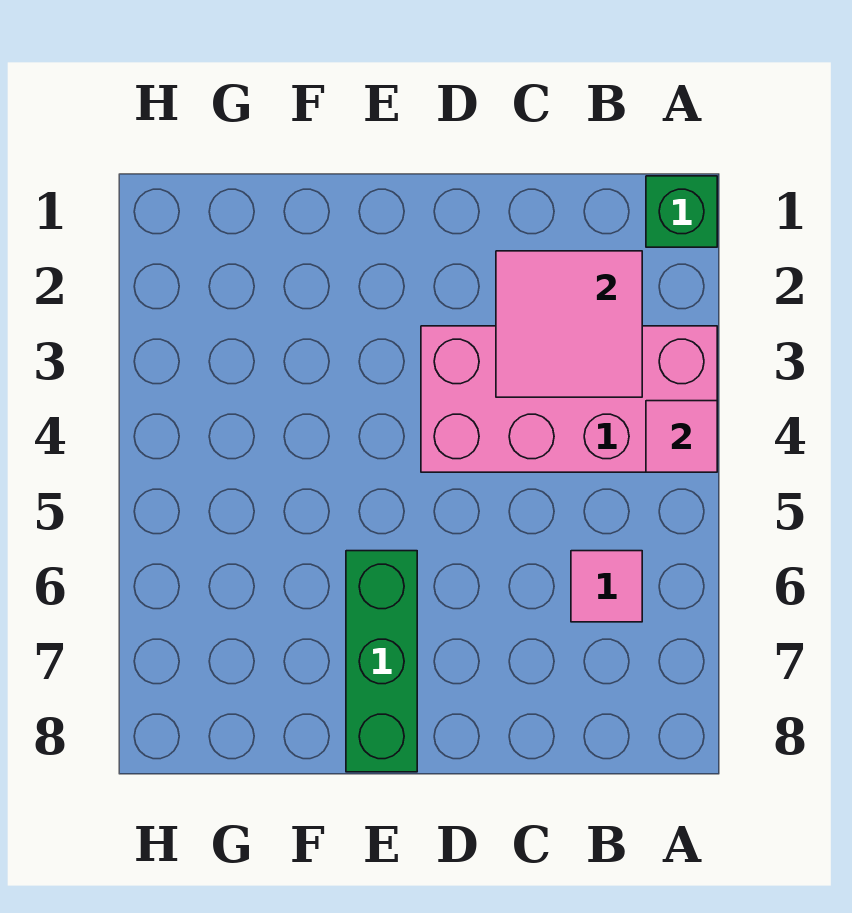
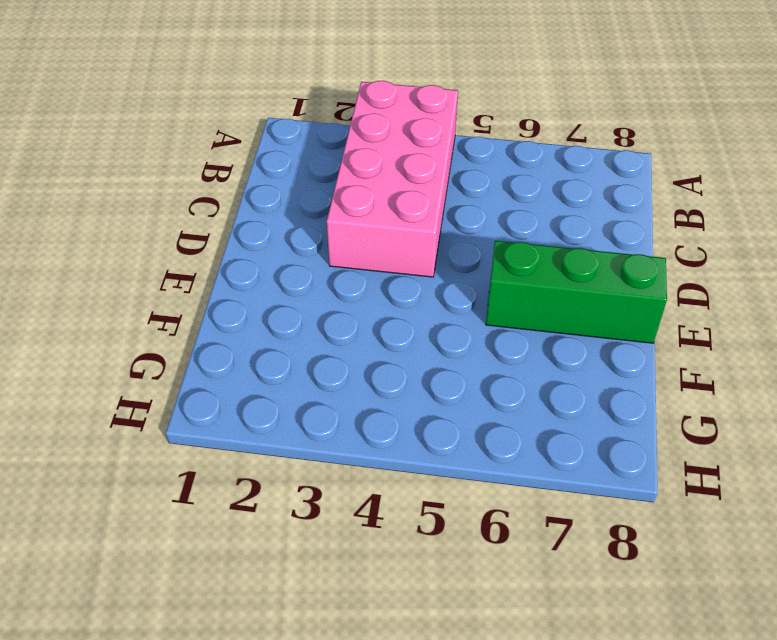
none -> green brick A1 level 1
none -> pink tile B6 level 1

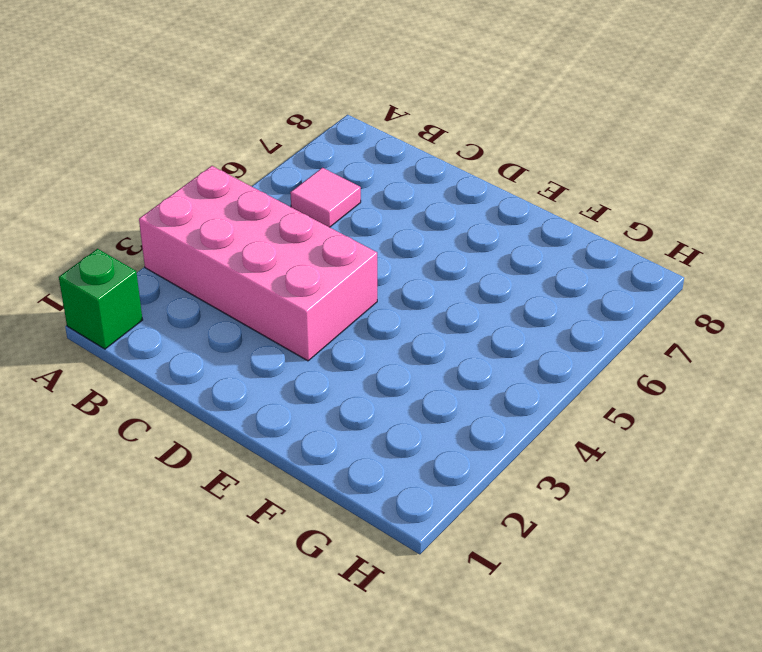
none -> green brick E6:E8 level 1
none -> pink tile A4 level 2

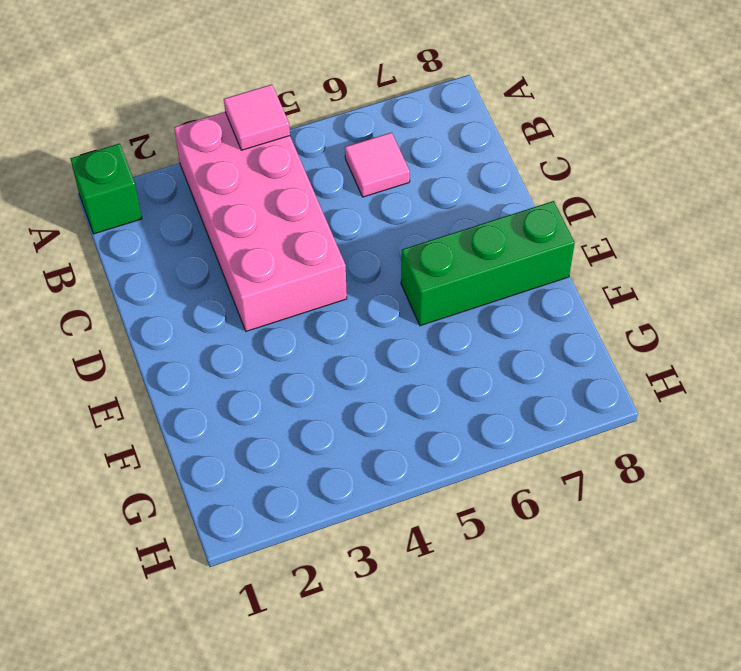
none -> pink tile B2:C3 level 2

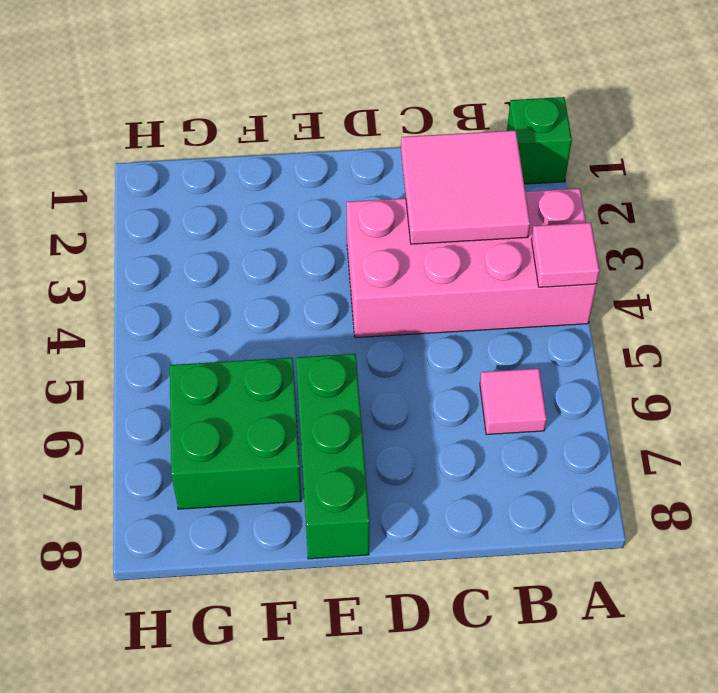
green brick F6:G7 level 1 -> none

